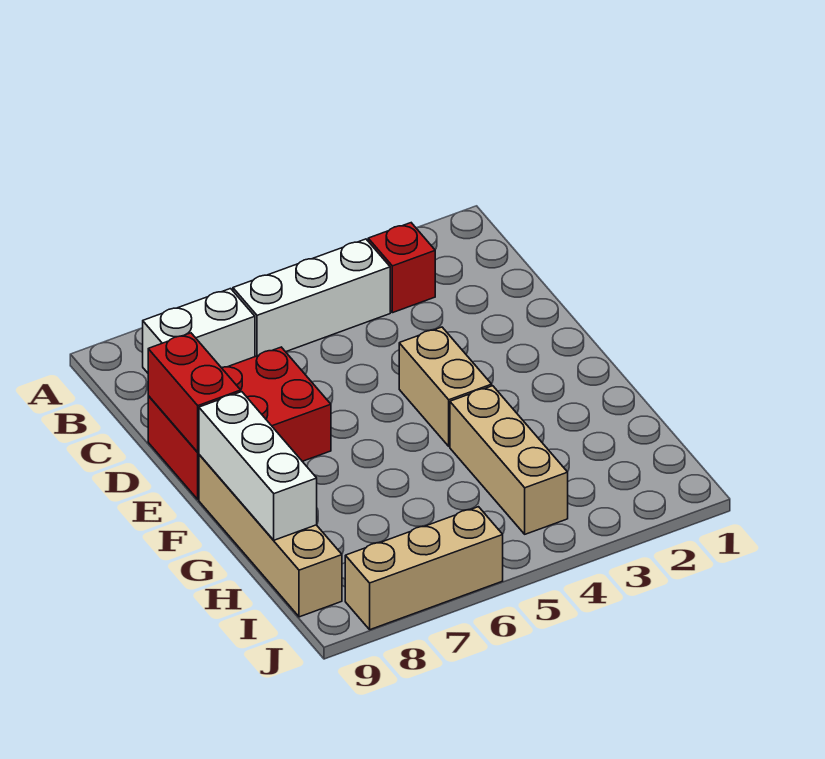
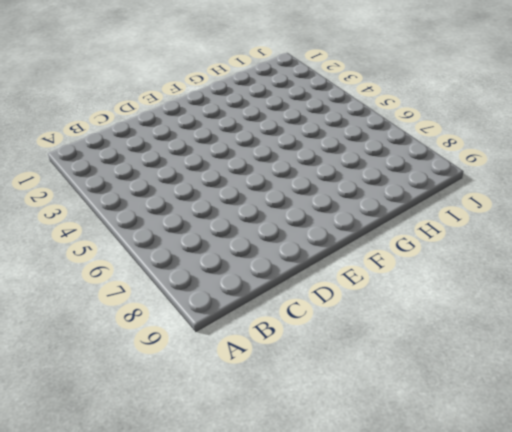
none -> red brick B3 level 1
none -> white brick B4:B6 level 1

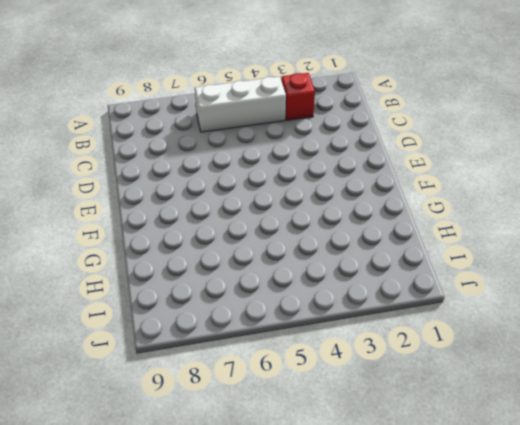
none -> white brick B7:B8 level 1
none -> red brick D7:E9 level 1

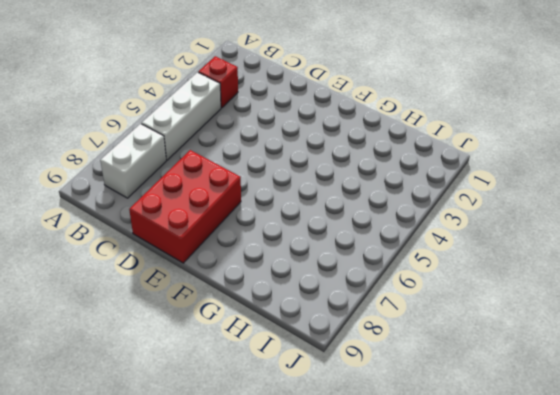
none -> tan brick E4:F4 level 1
none -> tan brick F9:I9 level 1

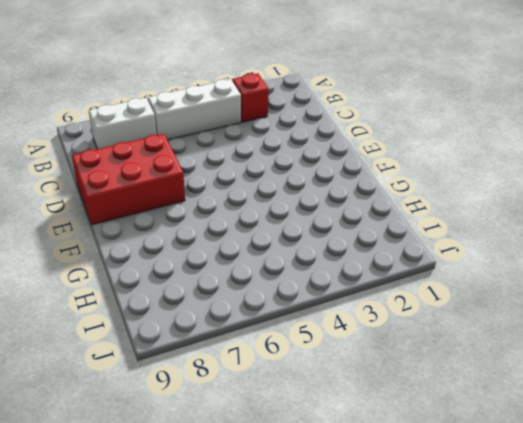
none -> tan brick E4:F4 level 1
none -> tan brick F9:I9 level 1

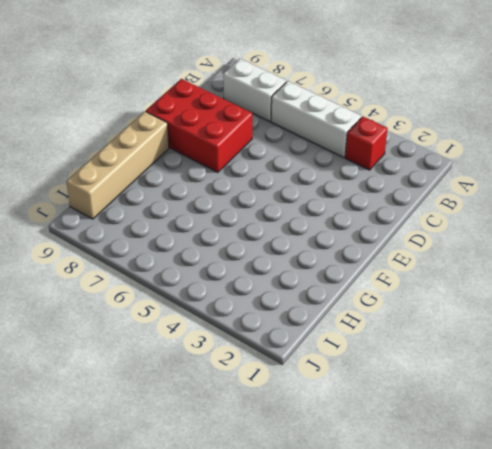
none -> tan brick E4:F4 level 1
none -> tan brick G4:I4 level 1

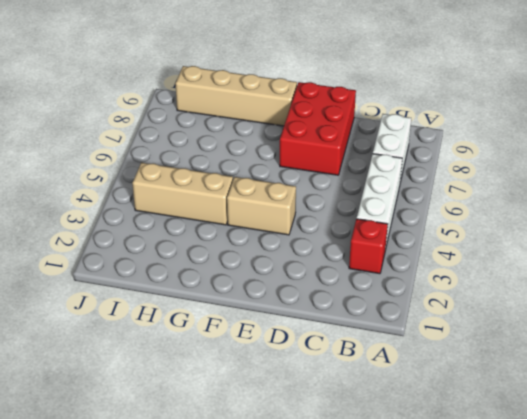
none -> tan brick J6:J8 level 1
none -> red brick D9:E9 level 2

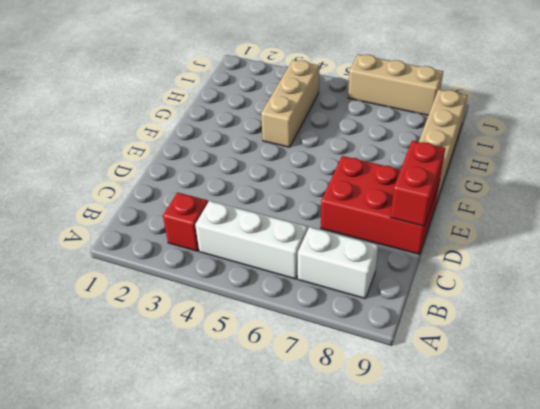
none -> tan brick E4:F4 level 1
none -> white brick F9:H9 level 2

